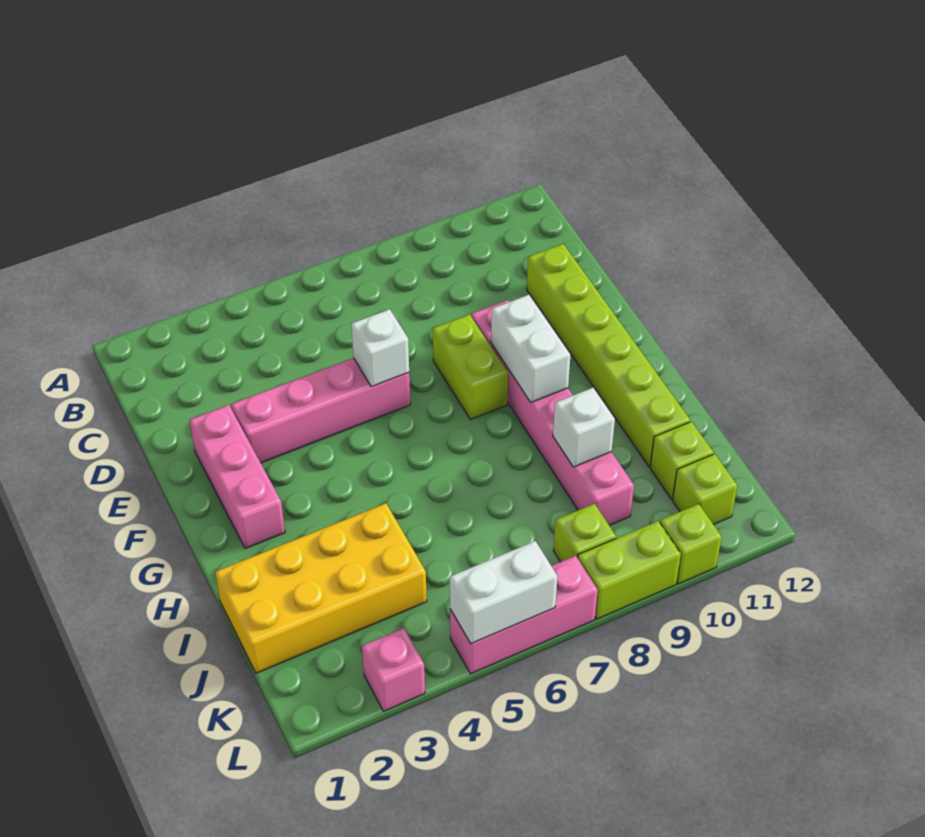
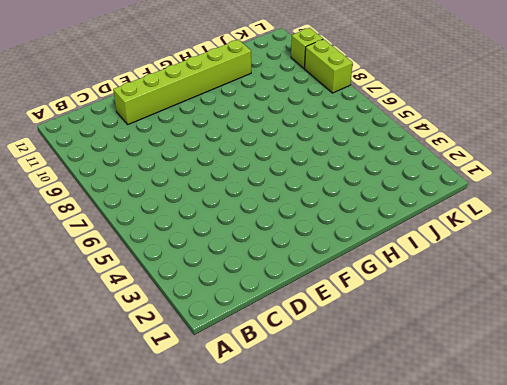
none -> pink brick E2:G2 level 1
none -> pink brick E3:E6 level 1
none -> lime brick E8:F8 level 1

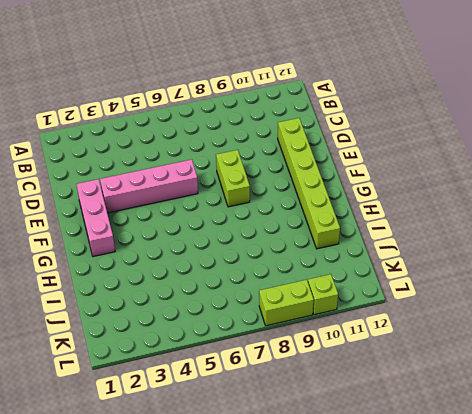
none -> pink brick E9:J9 level 1
none -> yellow brick I1:J4 level 1
none -> lime brick J11 level 1

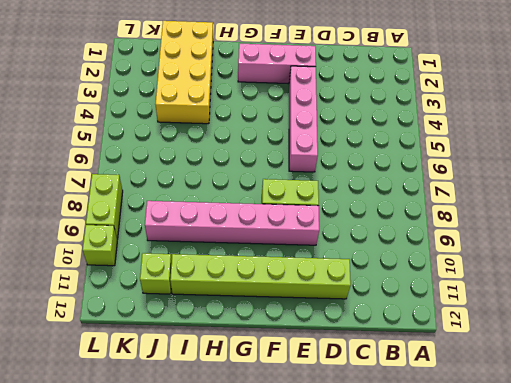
none -> lime brick K8 level 1
none -> lime brick K11 level 1
none -> pink brick L3 level 1

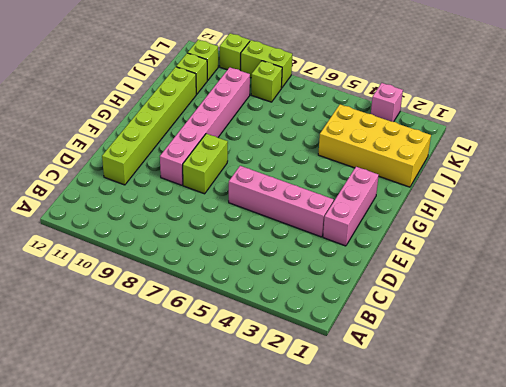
none -> pink brick L5:L7 level 1
none -> white brick E6 level 2
none -> white brick F9:G9 level 2

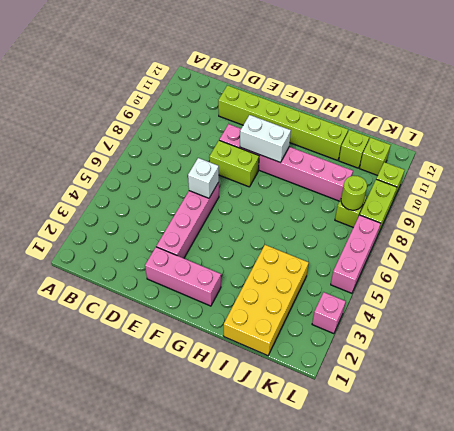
lime round brick K8 level 2 -> none
none -> white brick I9 level 2
none -> white brick L5:L6 level 2

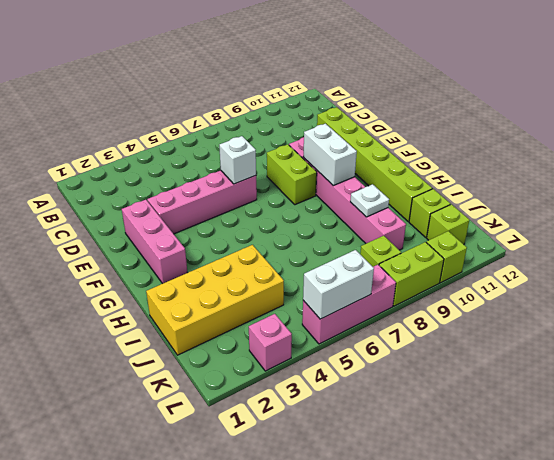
white plate I9 level 2 -> white brick I9 level 2

